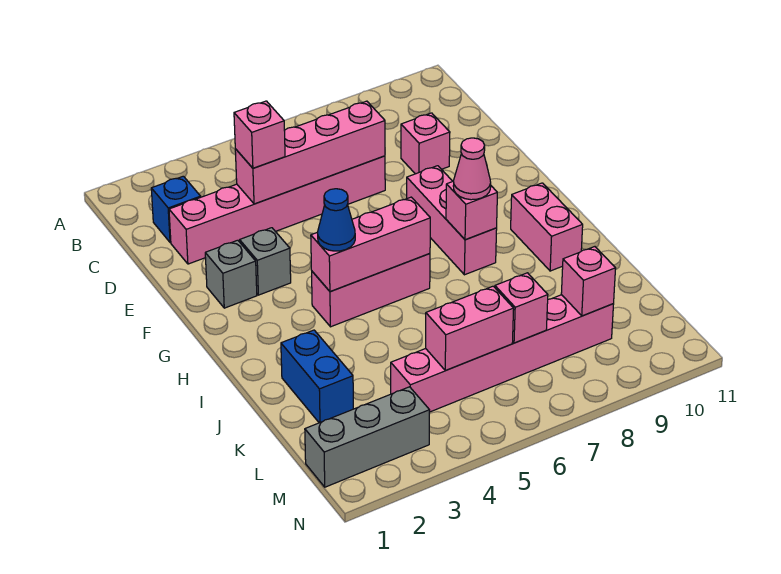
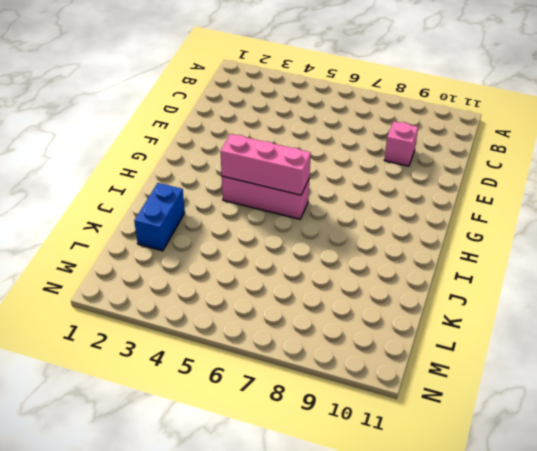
none -> blue brick C2 level 1
none -> pink brick D2:D7 level 1
none -> grey brick F2 level 1

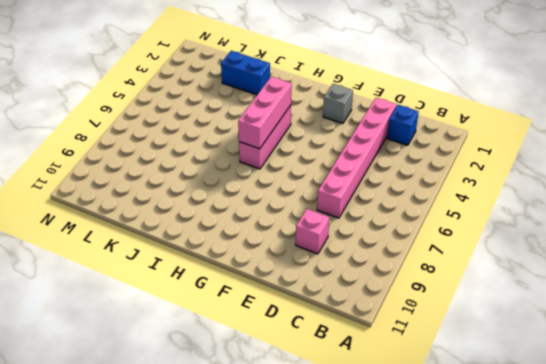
none -> grey brick F3 level 1
none -> pink brick F8:H8 level 1
none -> pink brick H10:I10 level 1

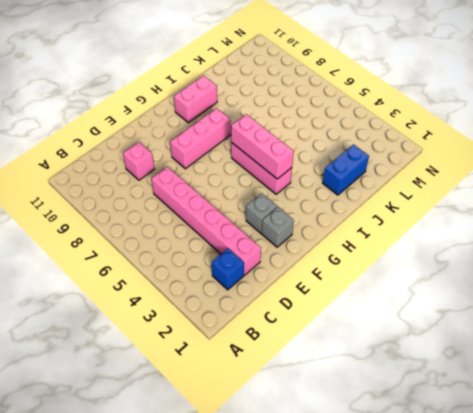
none -> pink brick L4:L9 level 1
none -> grey brick M1:M3 level 1
none -> pink brick D4:D7 level 2

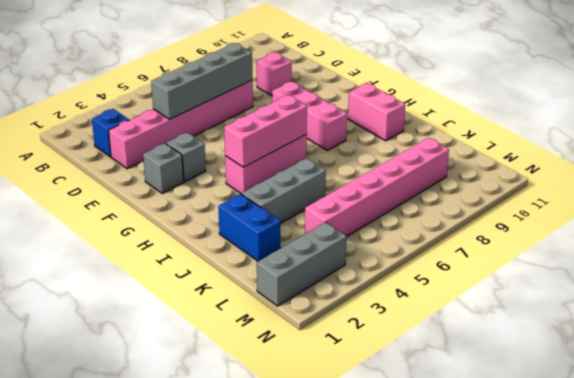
grey brick D4:D7 level 2 -> pink brick D4:D7 level 2
grey brick J3:J5 level 1 -> none
none -> pink brick H8 level 2
none -> pink brick L5:L6 level 2
none -> pink brick L7 level 2

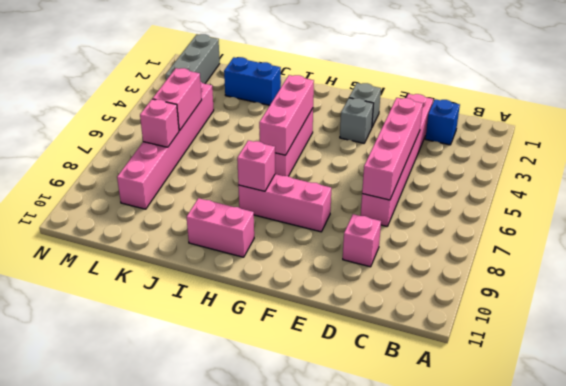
none -> pink brick L9 level 2
none -> pink brick D4 level 3
none -> blue cone H4 level 3

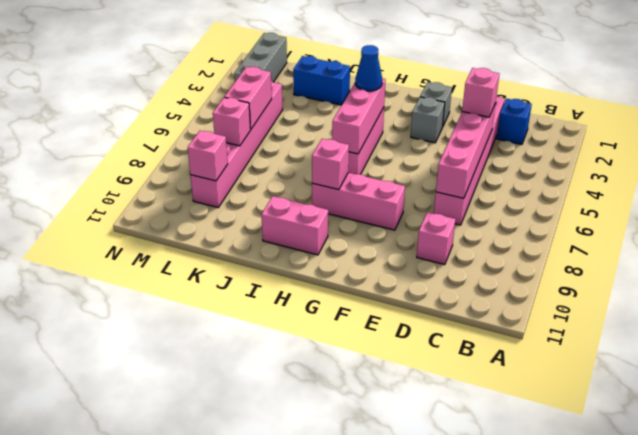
none -> pink cone H8 level 3

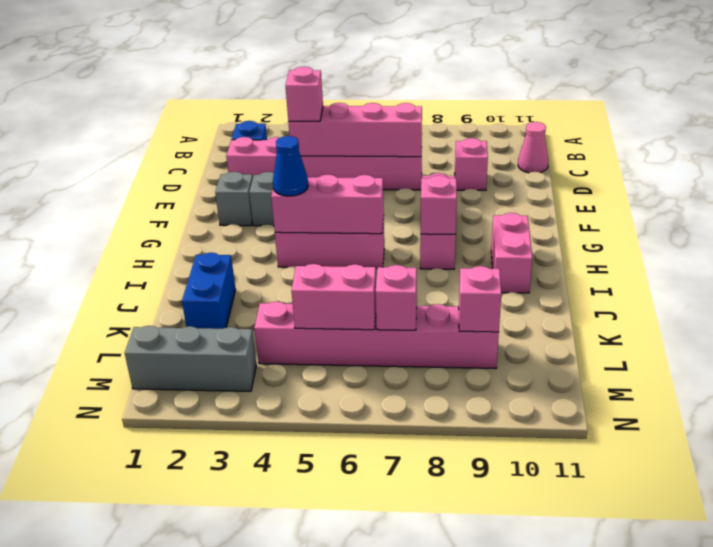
pink cone C11 level 1 -> pink cone H8 level 3

